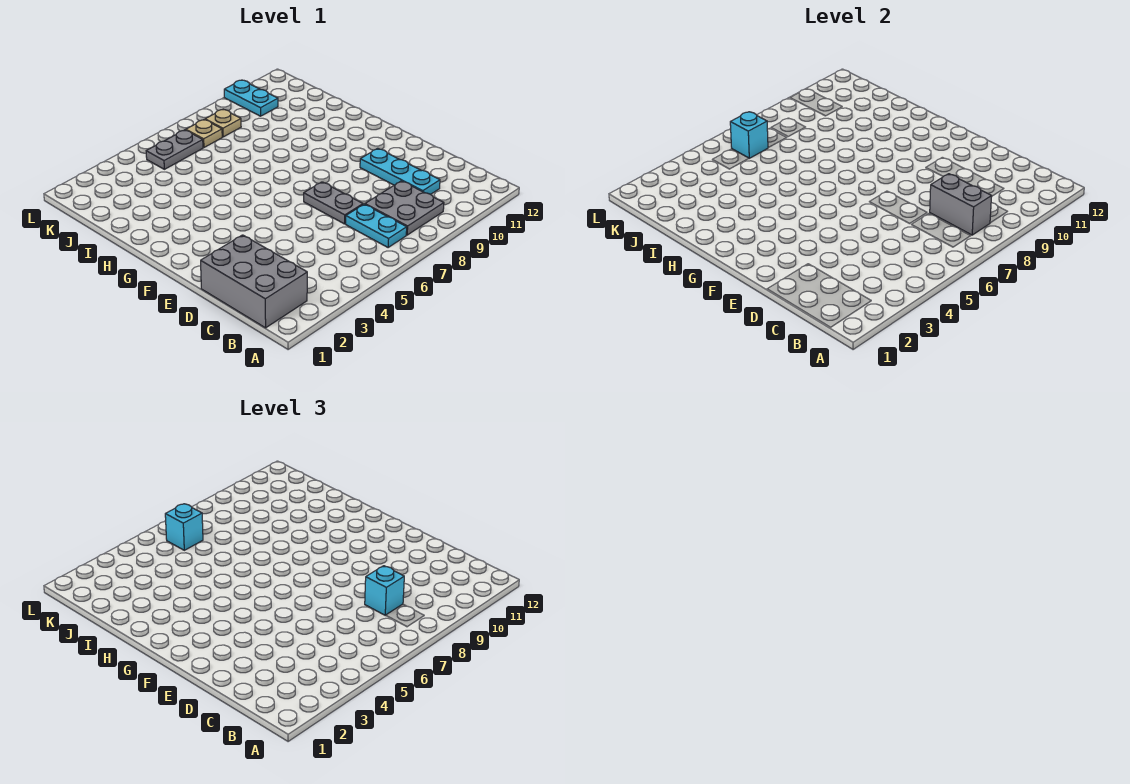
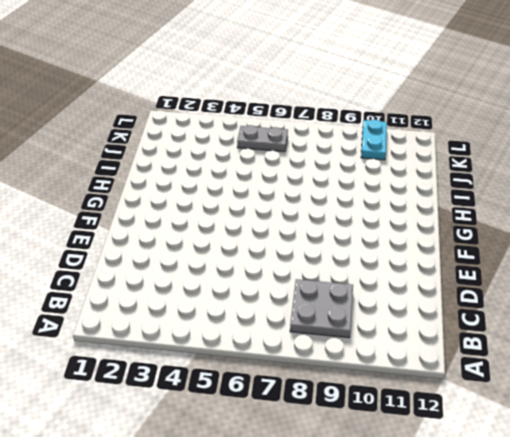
none -> grey brick B1:D2 level 1
none -> cyan plate B7:C7 level 1
none -> cyan plate C10:E10 level 1

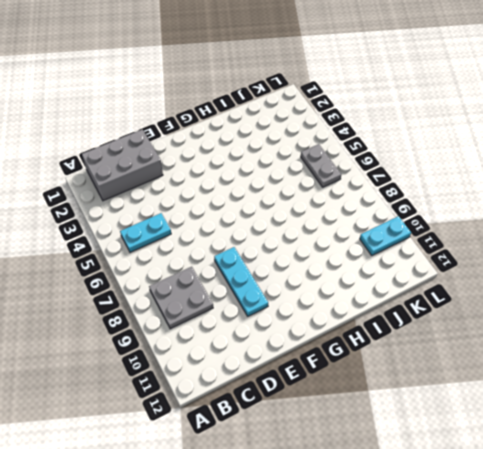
cyan plate B5:C5 level 1 -> cyan plate B7:C7 level 1
cyan plate E8:E10 level 1 -> cyan plate C10:E10 level 1
none -> grey plate D7:E7 level 1
none -> tan plate K7 level 1
none -> tan plate K8 level 1

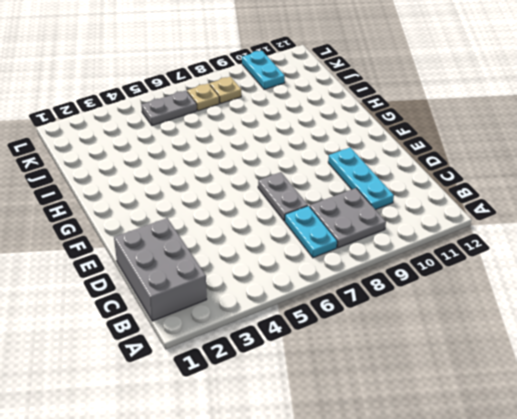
none -> grey brick B8:C8 level 2
none -> cyan brick K6 level 2
none -> cyan brick C8 level 3

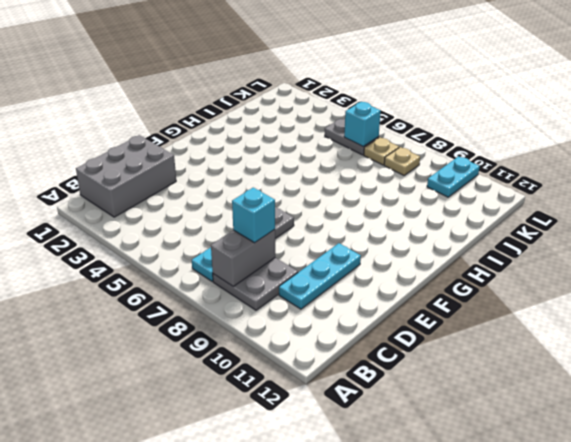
none -> cyan brick K6 level 3

